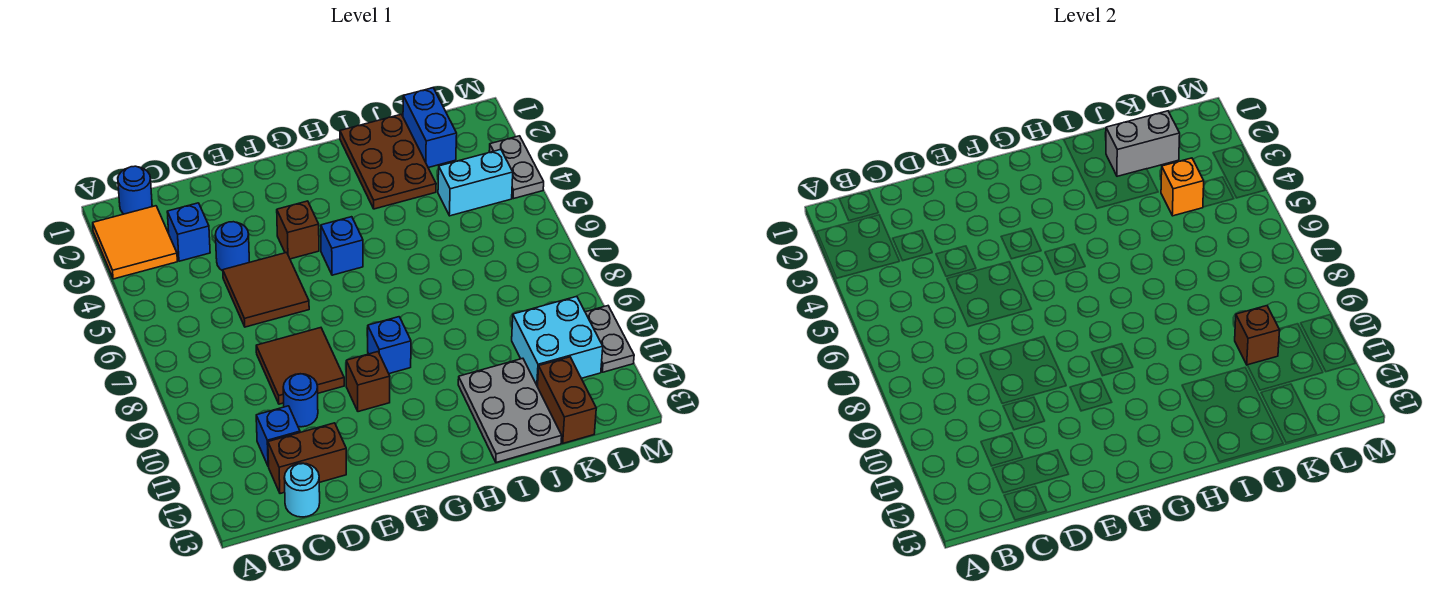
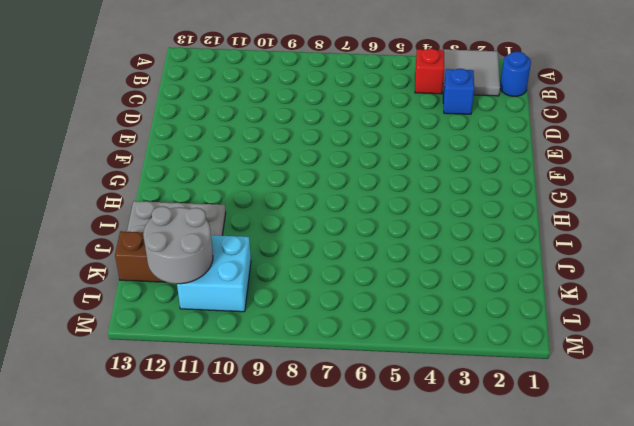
grey tile A2:B3 level 1 -> orange tile A2:B3 level 1
red brick B4 level 1 -> none
grey round brick K11:L12 level 2 -> none
none -> blue brick C11 level 1
none -> brown brick C12:D12 level 1
none -> cyan round brick C13 level 1

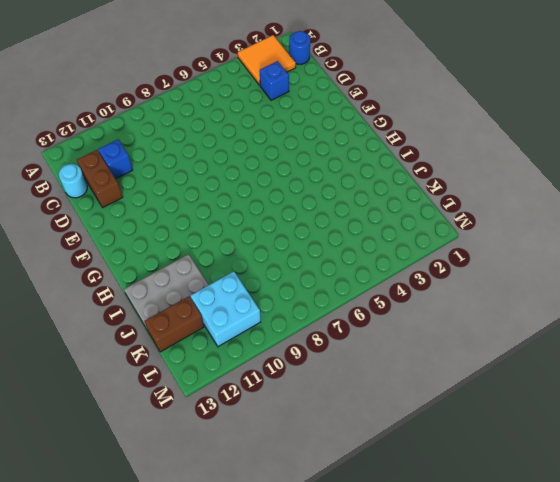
none -> blue round brick D4 level 1
none -> brown tile D5:E6 level 1
none -> brown tile D8:E9 level 1

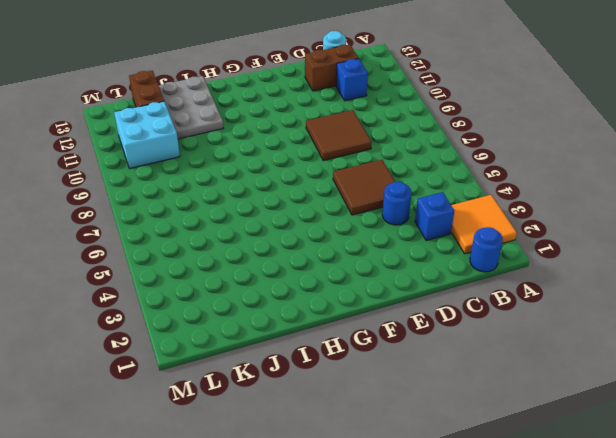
none -> blue round brick D10 level 1
none -> brown brick F4 level 1
none -> brown brick F10 level 1

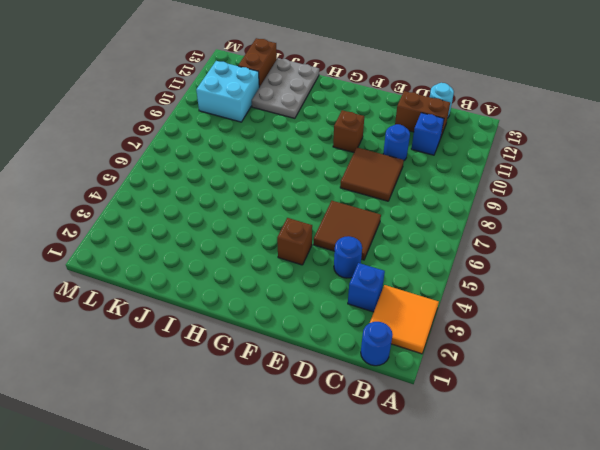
none -> blue brick G5 level 1
none -> blue brick G9 level 1
none -> brown plate I1:J3 level 1

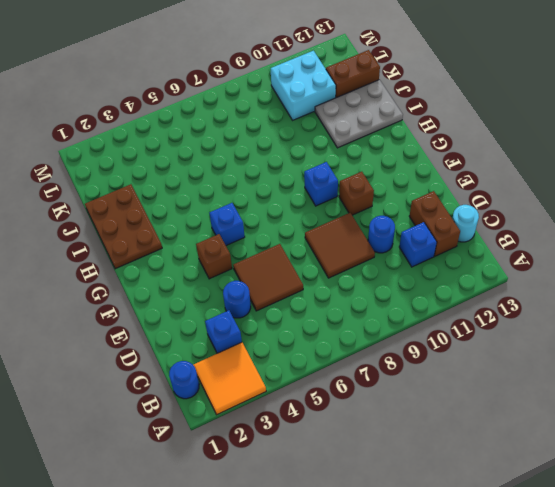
brown plate H1:J2 level 1 -> brown plate I1:J3 level 1
none -> blue brick K1:K2 level 1
none -> cyan brick K4:L4 level 1
none -> grey plate M3:M4 level 1

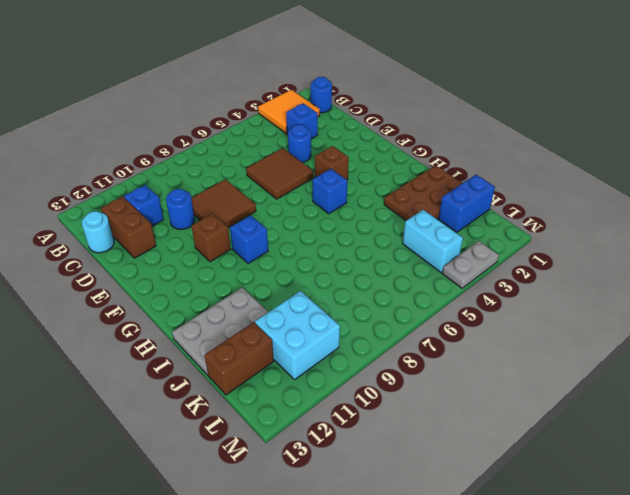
none -> grey plate M10:M11 level 1
none -> grey brick J2:K2 level 2
none -> orange brick K4 level 2

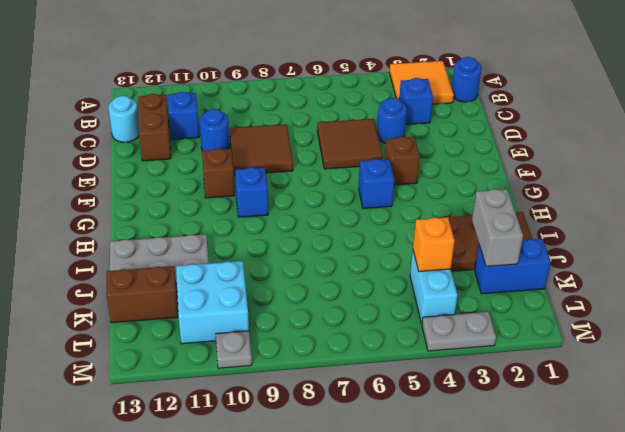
grey plate M10 level 1 -> grey plate M10:M11 level 1
none -> brown brick K10 level 2

